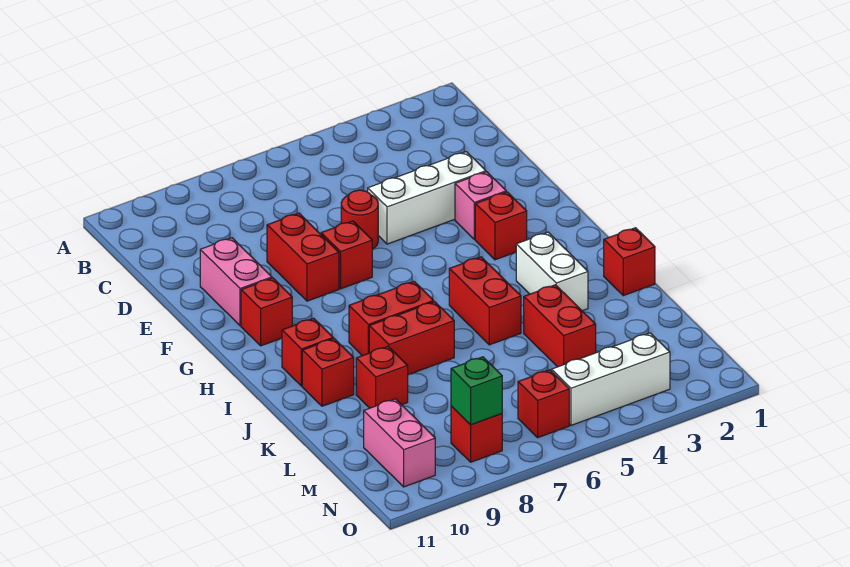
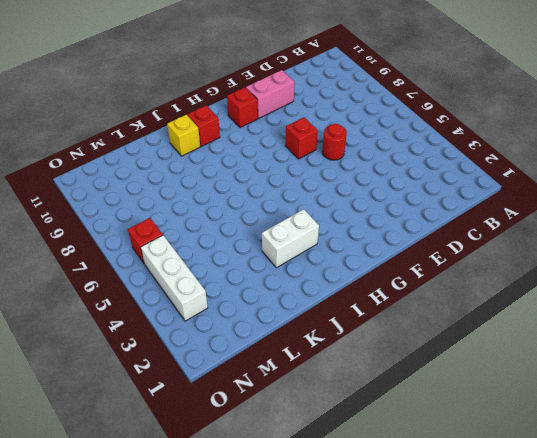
yellow brick J10 level 1 -> red brick J10 level 1
none -> white brick E3:E5 level 1
none -> red brick E8:F8 level 1
none -> pink brick F3 level 1

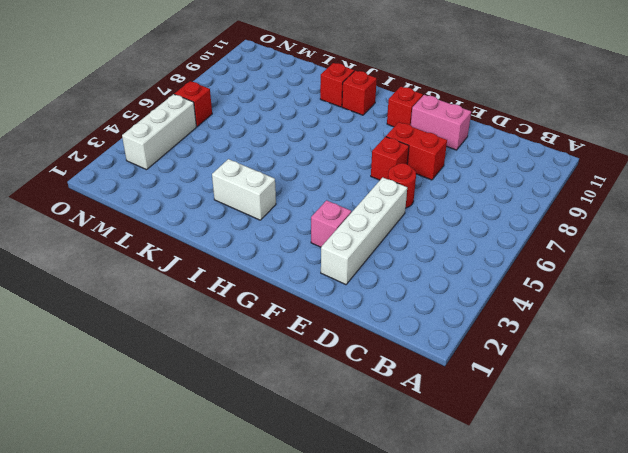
white brick E2:E5 level 1 -> white brick E3:E5 level 1
none -> red brick G3 level 1
none -> red brick I5:J5 level 1
none -> red brick I7:I8 level 1

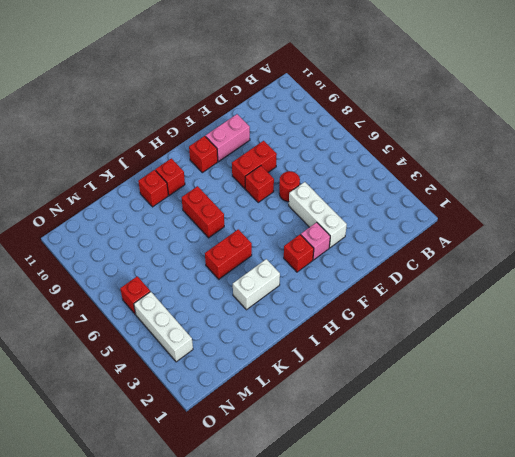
none -> red brick J1 level 1
none -> red brick J7:J8 level 1
none -> red brick K4:L4 level 1

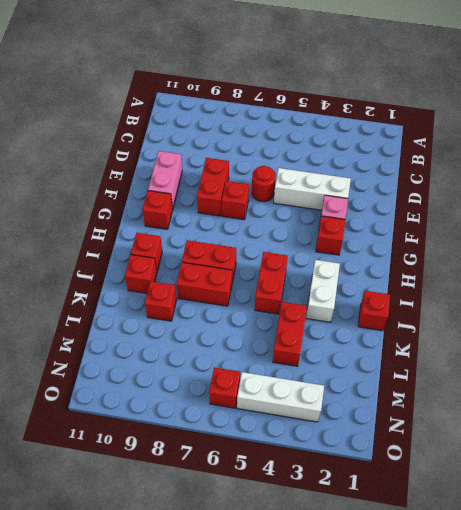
none -> pink brick M10:N10 level 1
none -> red brick N8 level 1
none -> green brick N8 level 2

